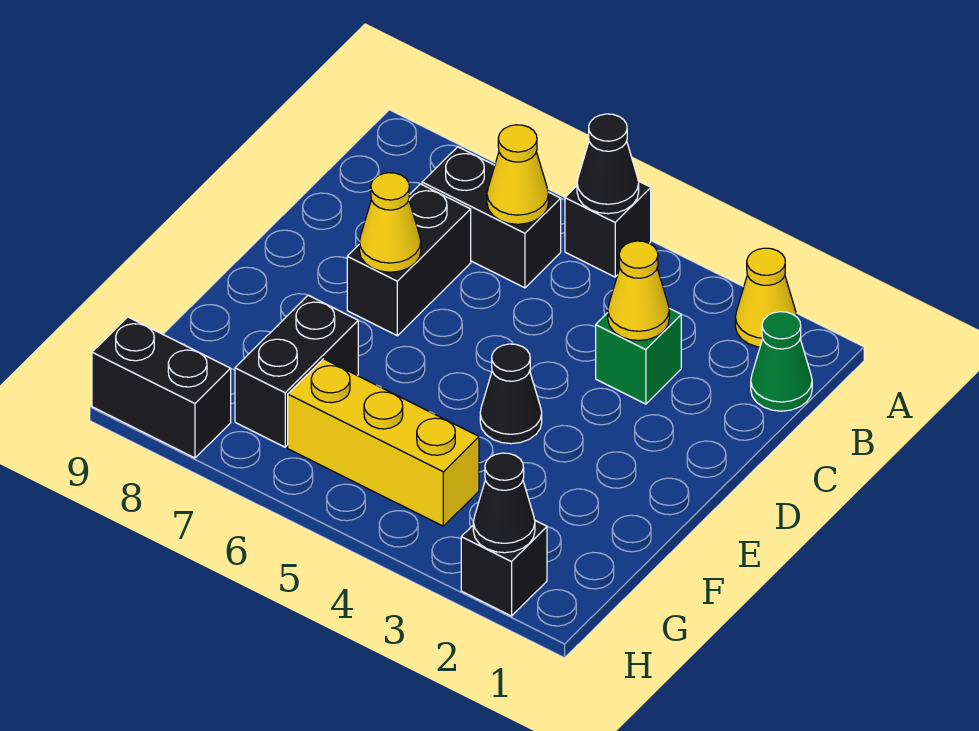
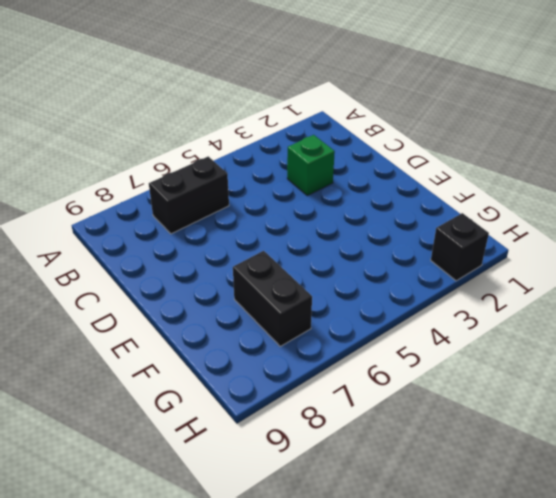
none -> yellow cone A2 level 1
none -> black brick A5 level 1
none -> green cone B1 level 1

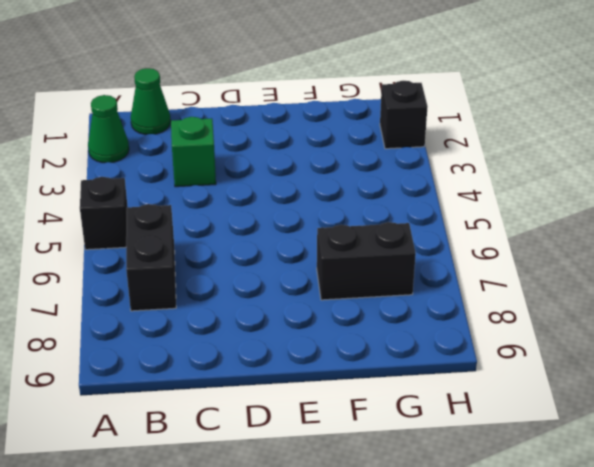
green cone A2 level 1 -> yellow cone A2 level 1
none -> black brick C7:D7 level 1
none -> black cone E4 level 1
none -> yellow brick G4:G6 level 1

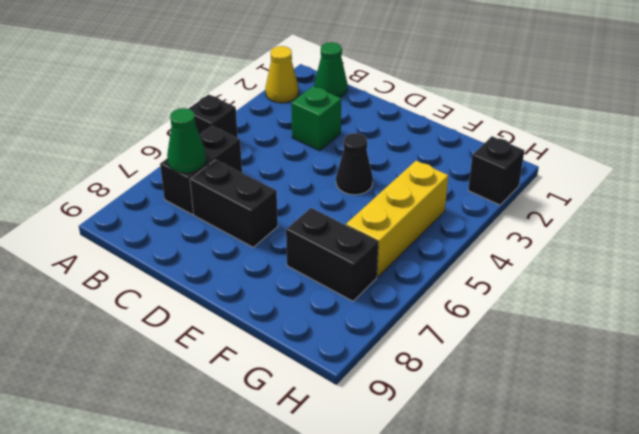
green cone B7 level 2 -> none
none -> black brick H8:H9 level 1
none -> black cone A5 level 2
none -> yellow cone B6 level 2

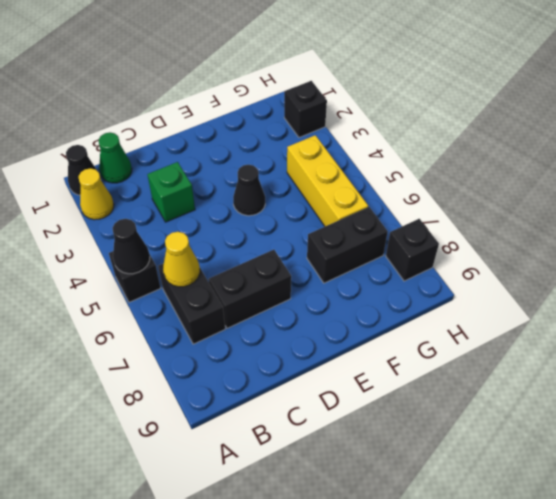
black cone A1 level 1 -> black cone H2 level 2
black brick H8 level 1 -> black brick H8:H9 level 1
none -> yellow cone C3 level 2
none -> yellow cone D7 level 2

